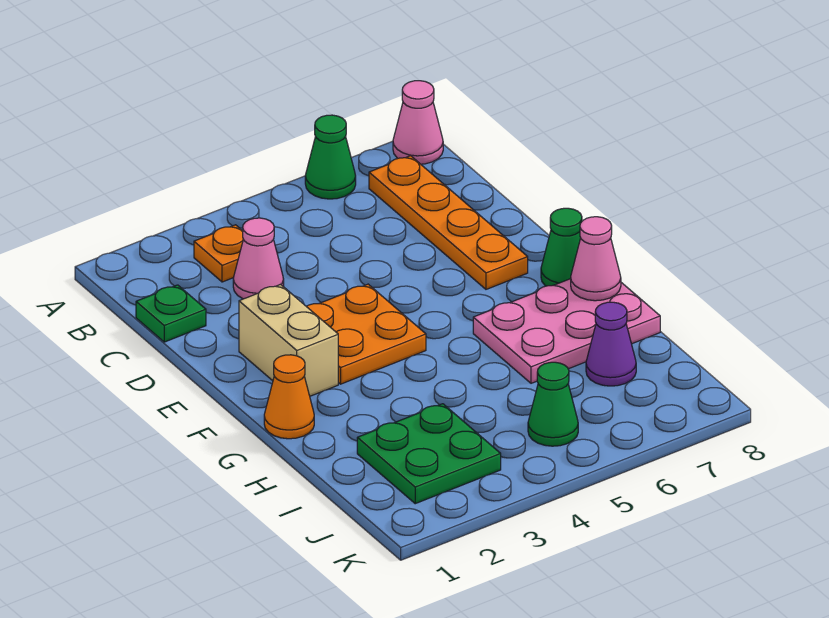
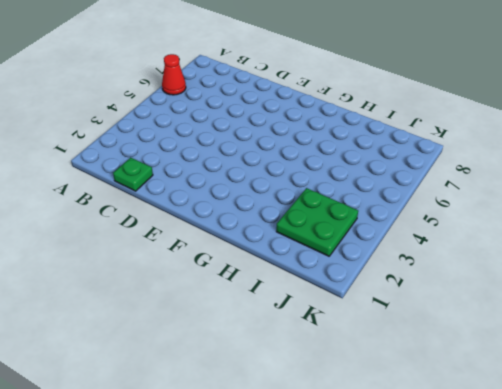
red cone A6 level 1 -> green cone A6 level 1
none -> pink cone A8 level 1
none -> orange plate B3 level 1
none -> orange plate B7:E7 level 1

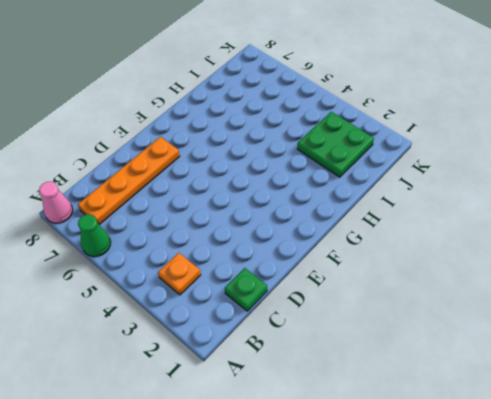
none -> pink cone C3 level 1
none -> tan brick E2:F2 level 1
none -> orange plate E3:F4 level 1

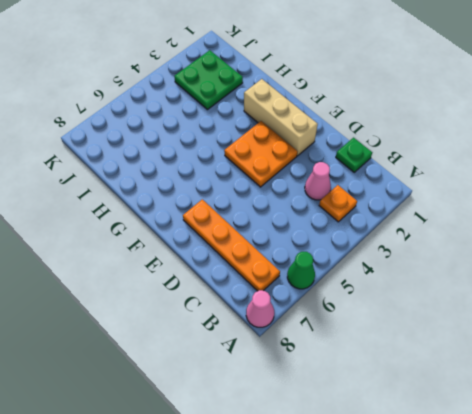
tan brick E2:G2 level 1 -> tan brick E2:F2 level 1
none -> green cone F8 level 1
none -> orange cone G1 level 1
none -> pink plate G6:H8 level 1

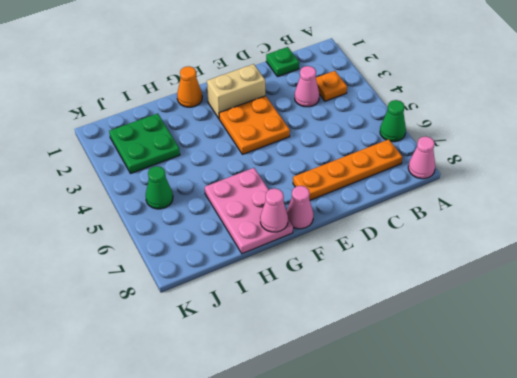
pink cone F8 level 1 -> green cone F8 level 1
none -> purple cone I7 level 1

